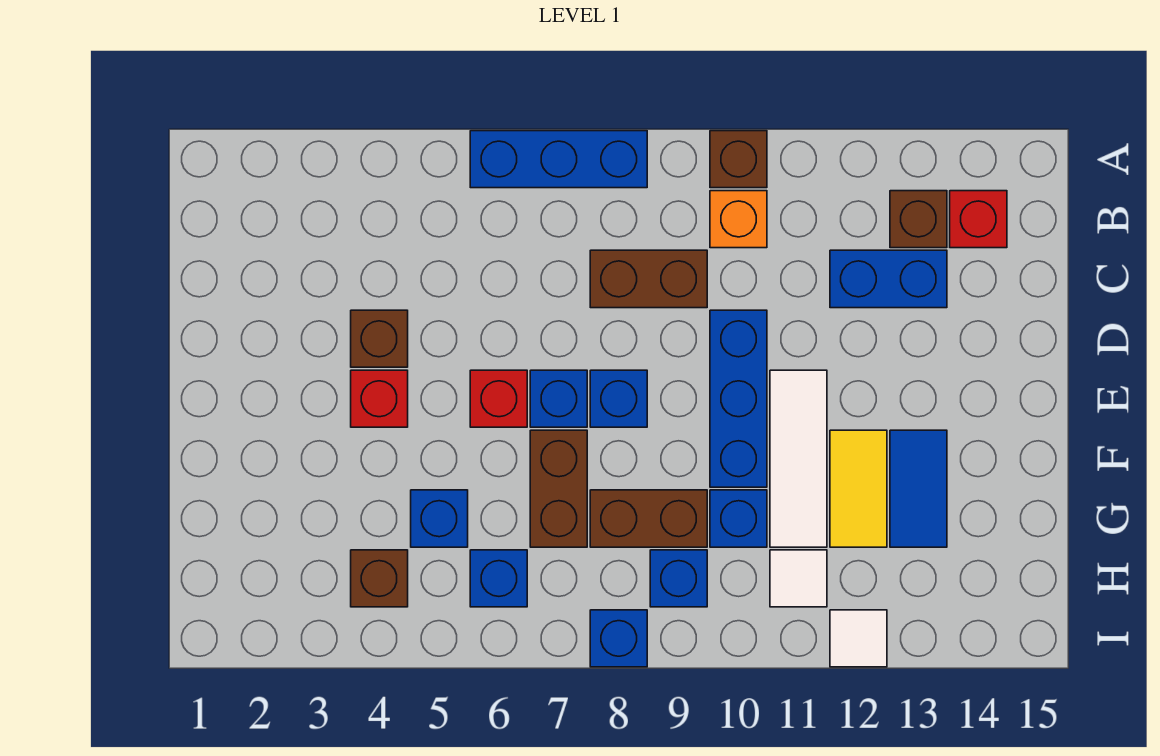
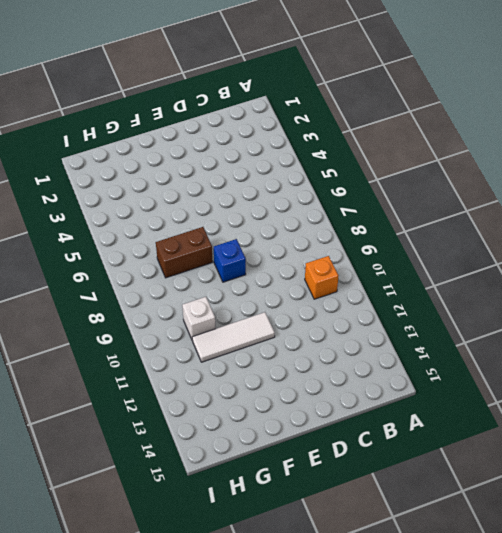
white brick G10 level 1 -> blue brick G10 level 1
none -> blue brick A6:A8 level 1
none -> brown brick A10 level 1
none -> brown brick B13 level 1

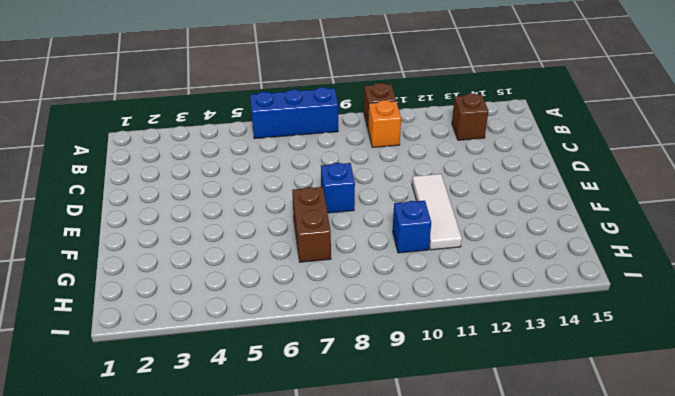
none -> red brick B14 level 1
none -> brown brick C8:C9 level 1
none -> blue brick C12:C13 level 1

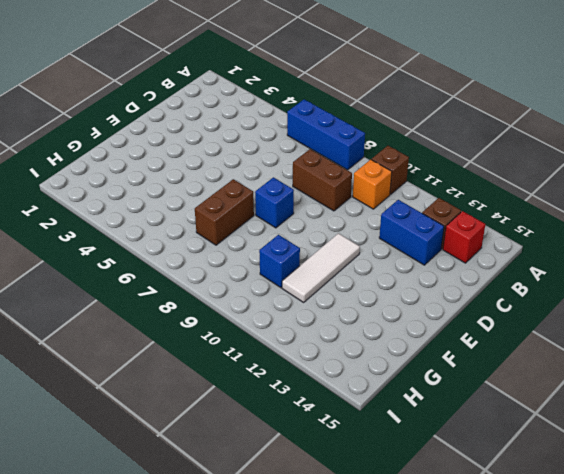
none -> brown brick D4 level 1
none -> blue brick D10:F10 level 1
none -> red brick E4 level 1

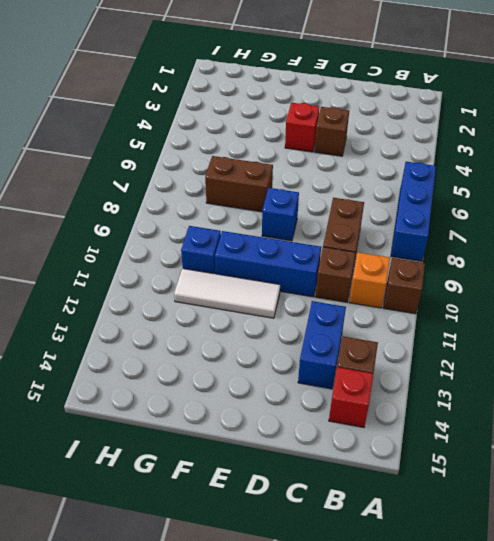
brown brick C10 level 1 -> brown brick H4 level 1
none -> red brick E6 level 1
none -> blue brick E7 level 1
none -> yellow tile F12:G12 level 1

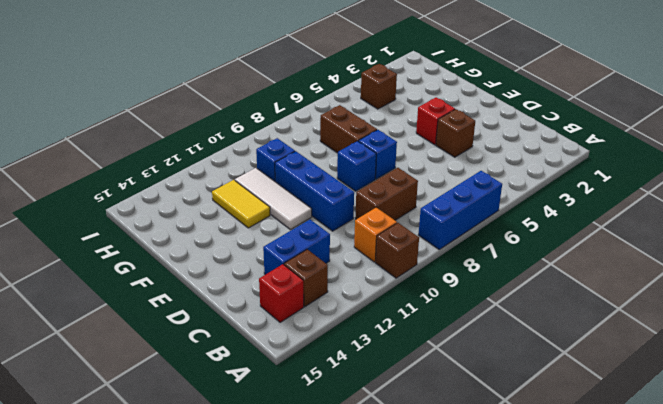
none -> red brick E6 level 1
none -> blue tile F13:G13 level 1
none -> blue brick G5 level 1

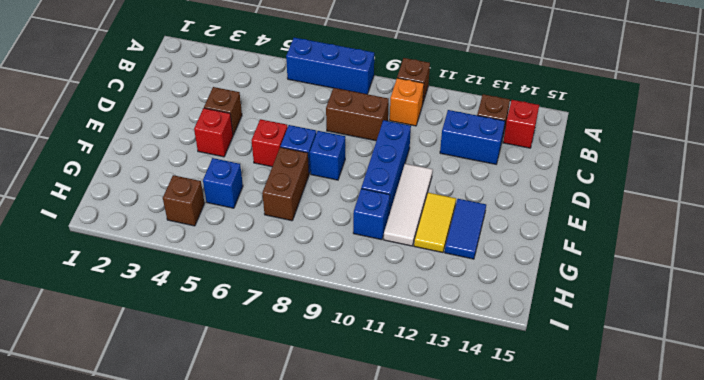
none -> brown brick G8:G9 level 1
none -> blue brick H6 level 1
none -> blue brick H9 level 1

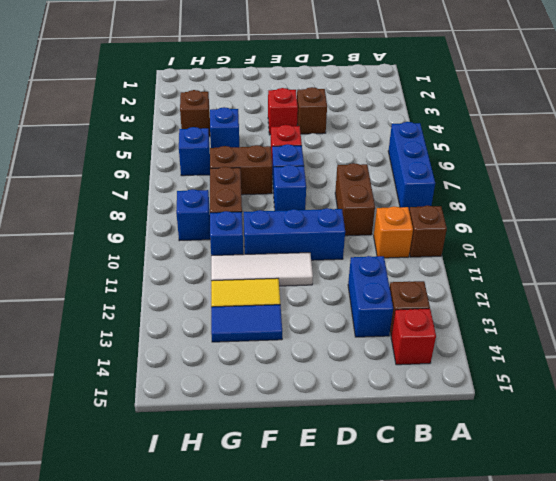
none -> white tile H11 level 1
none -> blue brick I8 level 1
none -> white tile I12 level 1

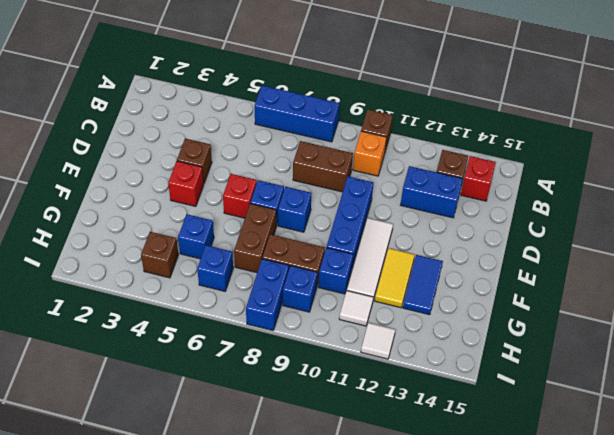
blue brick H8:I8 level 1 -> blue brick I8 level 1

